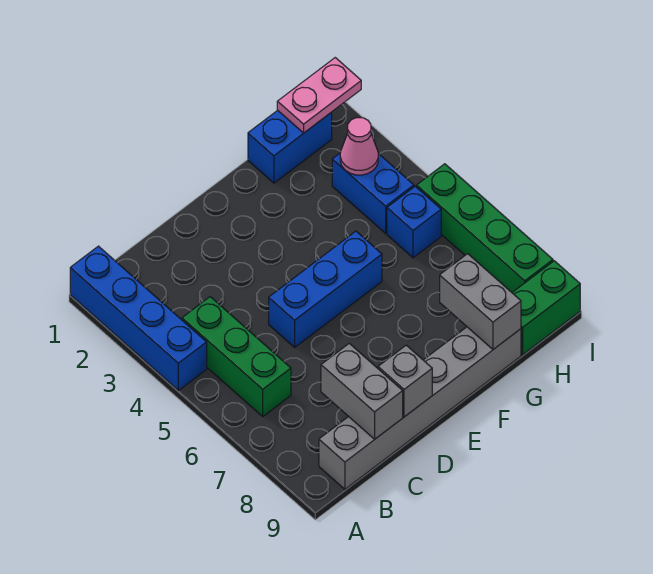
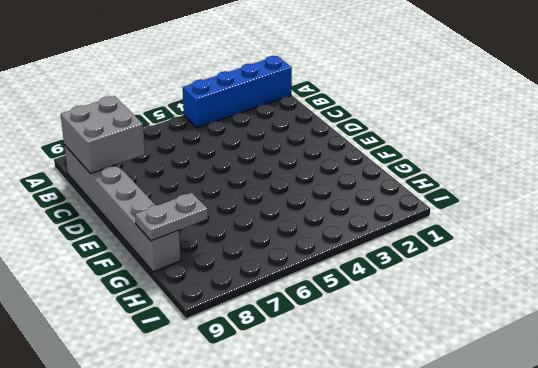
grey brick B8:C9 level 2 -> grey brick C8:C9 level 2
grey plate G8:G9 level 2 -> grey brick G8:G9 level 2
none -> green brick B4:B6 level 1
none -> blue brick D5:F5 level 1
none -> blue brick G1:H1 level 1

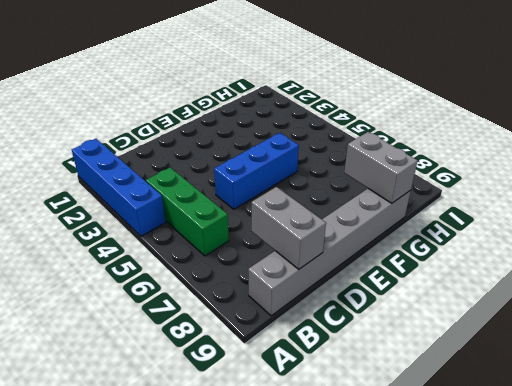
none -> blue brick G1:H1 level 1
none -> blue brick H3:H4 level 1
none -> blue brick H5 level 1

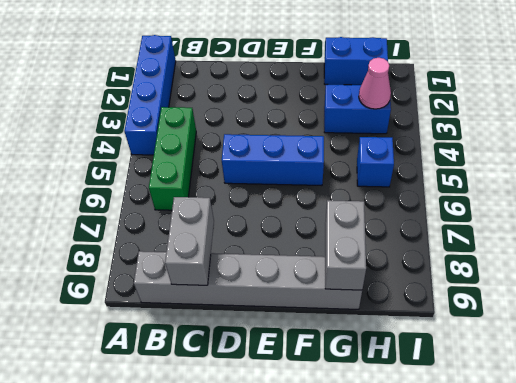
blue brick G3:H3 level 1 -> blue brick H3:H4 level 1
none -> green brick H9:I9 level 1
none -> green brick I5:I8 level 1
none -> grey brick D9 level 2

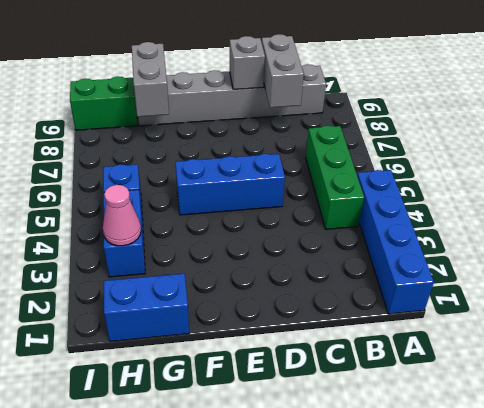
none -> green brick I5:I8 level 1
none -> pink plate H1:I1 level 2

